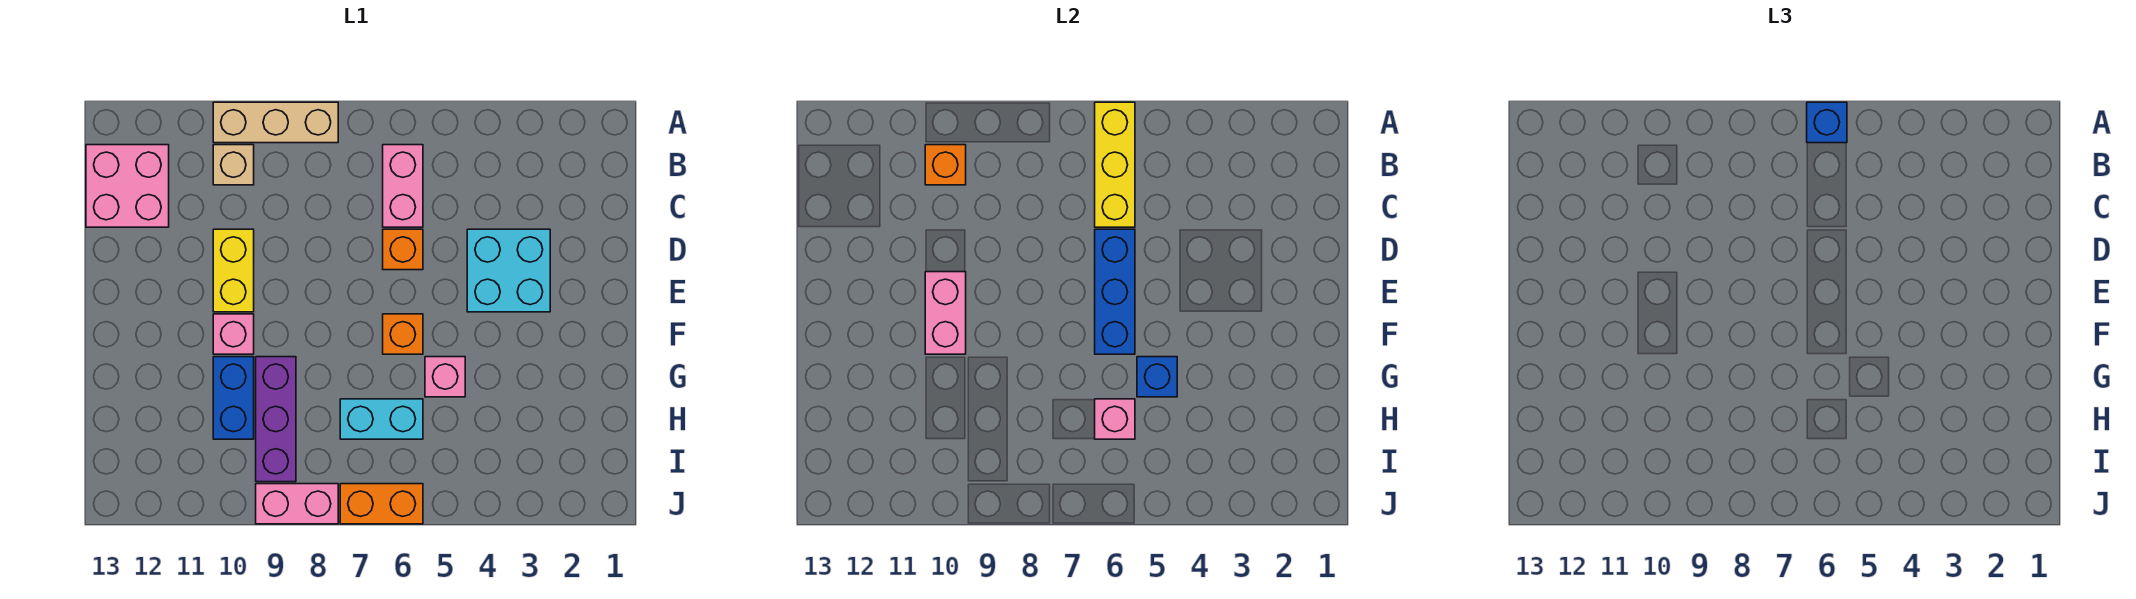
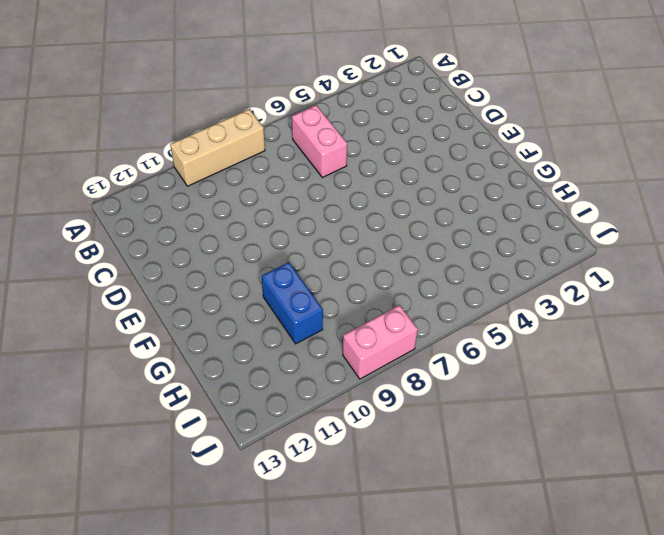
none -> tan brick B10 level 1
none -> pink brick B12:C13 level 1
none -> cyan brick D3:E4 level 1

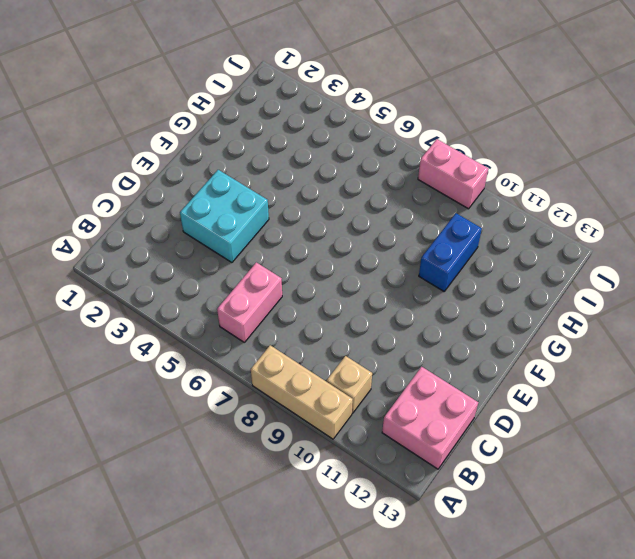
none -> orange brick D6 level 1
none -> yellow brick D10:E10 level 1
none -> orange brick F6 level 1

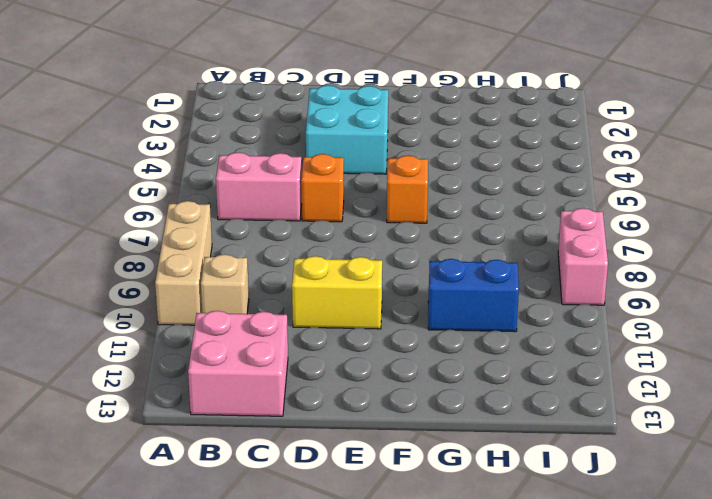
none -> pink brick F10 level 1
none -> pink brick G5 level 1
none -> purple brick G9:I9 level 1

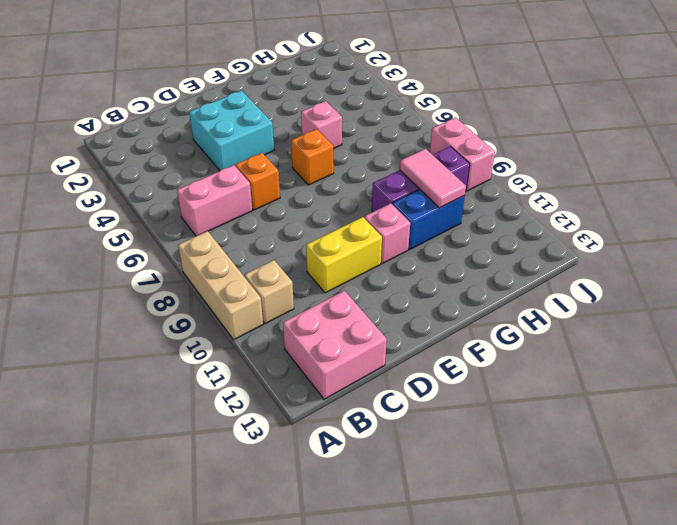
pink tile H9:H10 level 2 -> none
none -> cyan brick H6:H7 level 1
none -> orange brick J6:J7 level 1
none -> yellow brick A6:C6 level 2

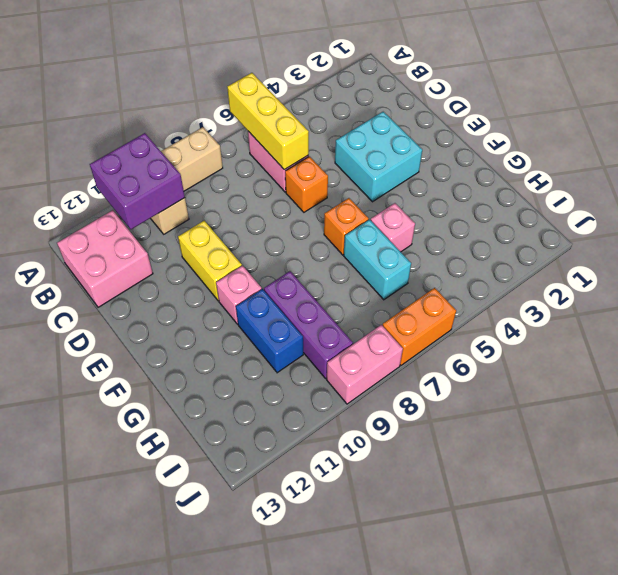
purple brick A10:B11 level 2 -> orange brick B10 level 2
cyan brick G6:H6 level 1 -> cyan brick H6:H7 level 1
none -> blue brick D6:F6 level 2
none -> pink brick E10:F10 level 2
none -> blue brick G5 level 2

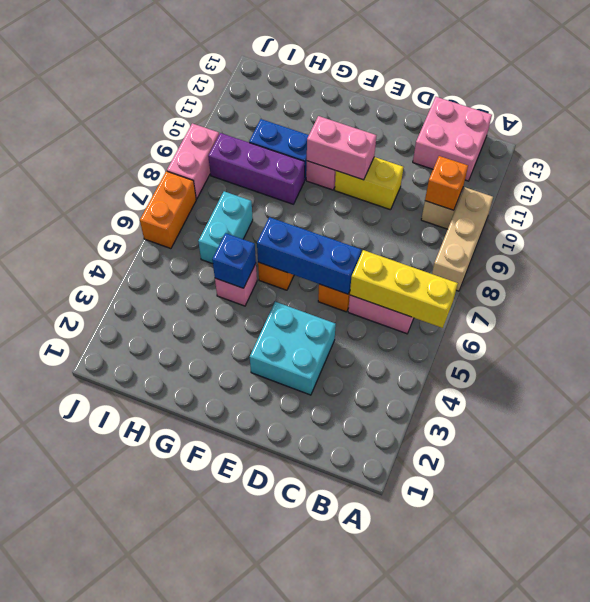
none -> pink brick H6 level 2
none -> blue brick A6 level 3

